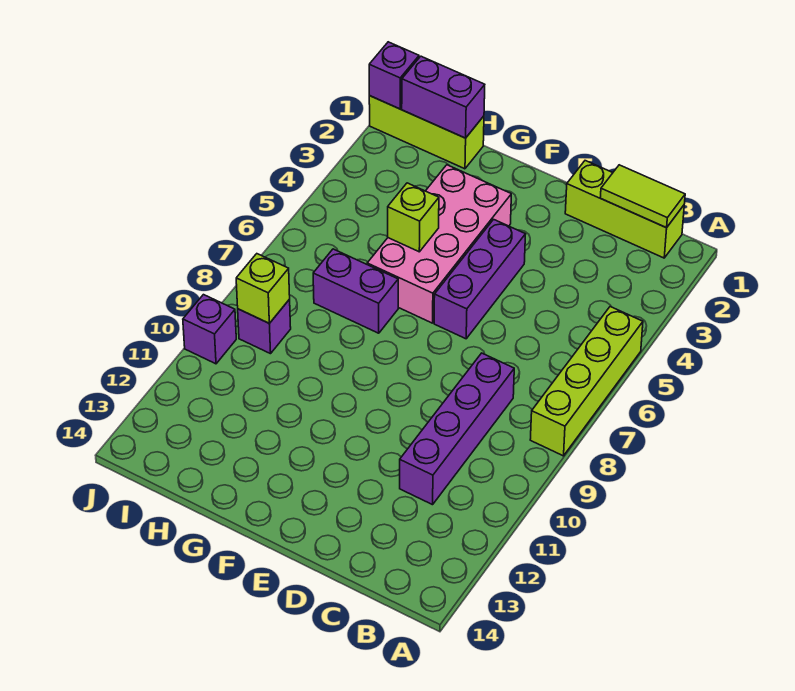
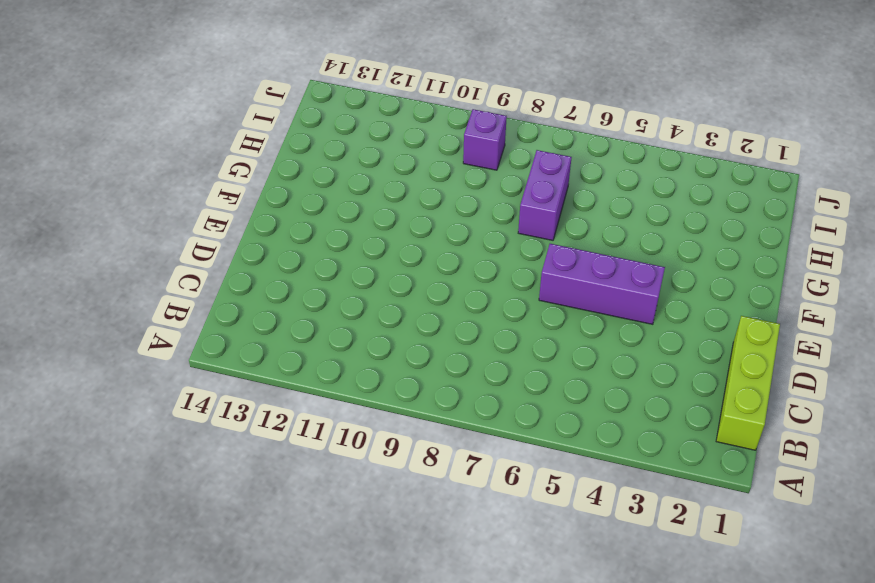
none -> lime brick A5:A8 level 1
none -> purple brick C8:C11 level 1
none -> pink brick F3:G6 level 1

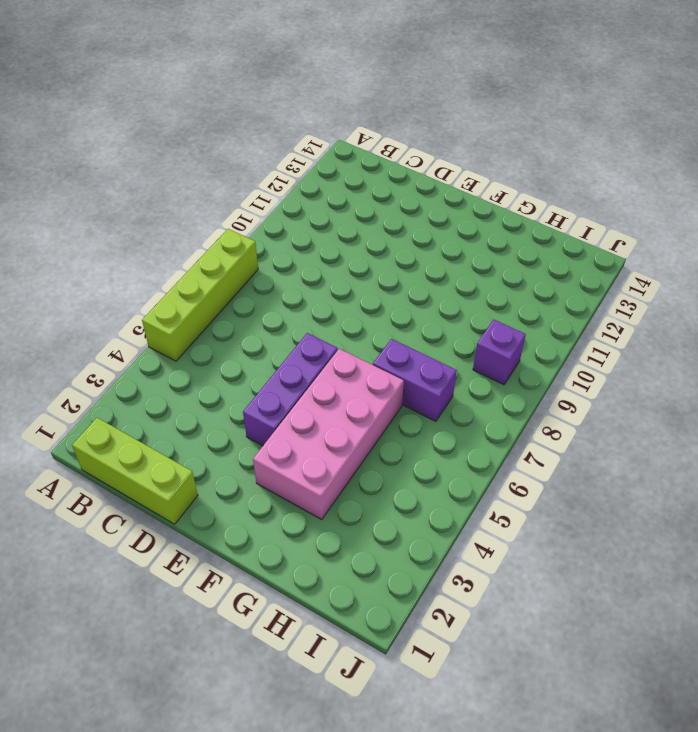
none -> purple brick C8:C11 level 1
none -> lime brick H1:J1 level 1
none -> purple brick J10 level 1

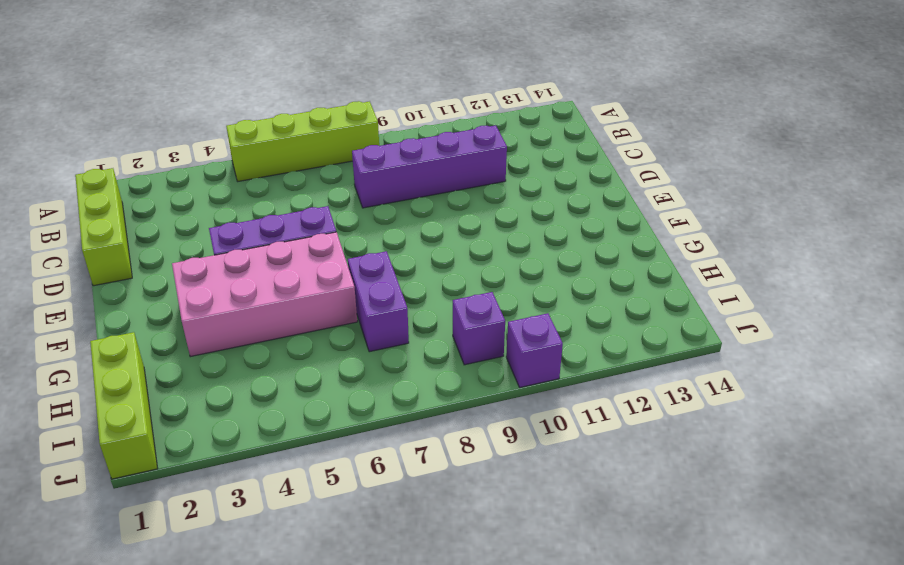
none -> lime tile B1:C1 level 2
none -> lime brick G5 level 2
none -> purple brick H1:I1 level 2

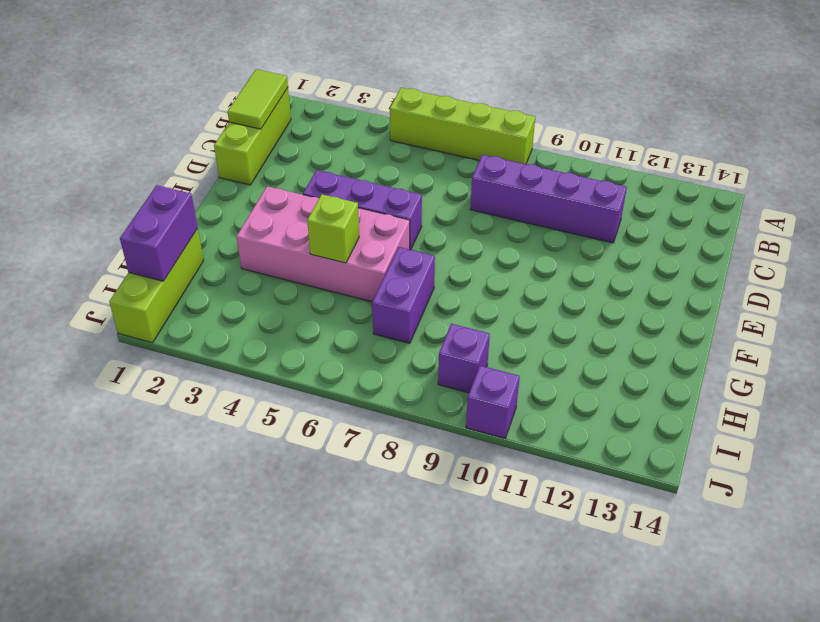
none -> lime brick I9 level 2
none -> purple brick J1 level 2

